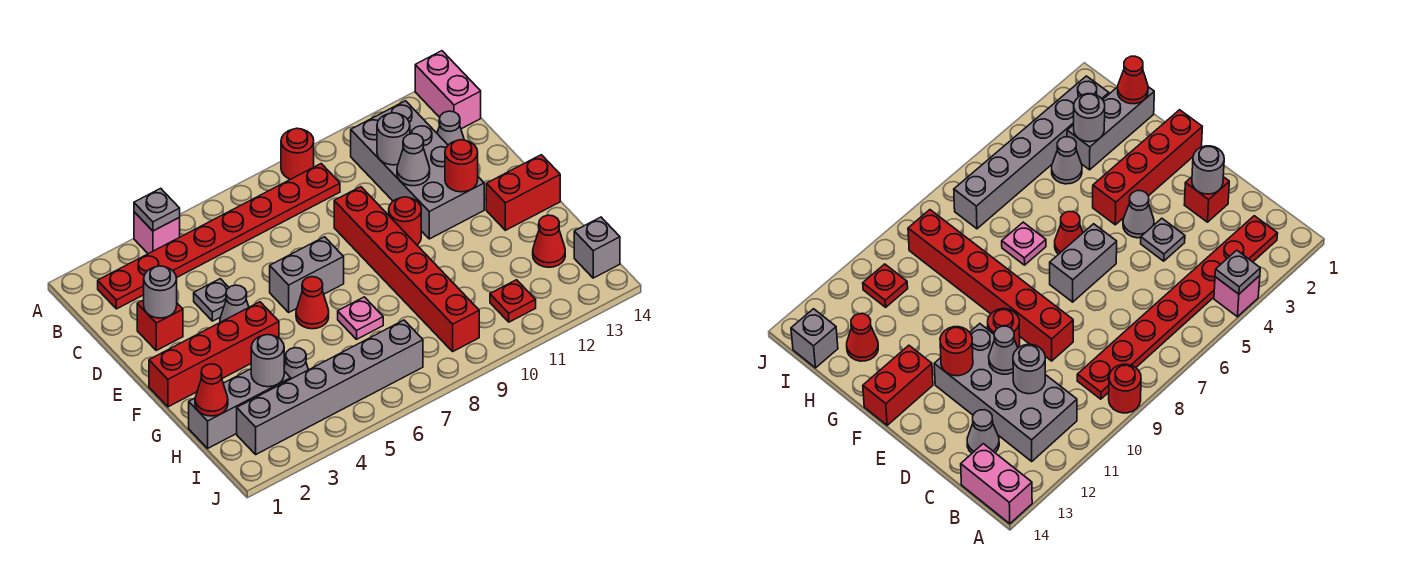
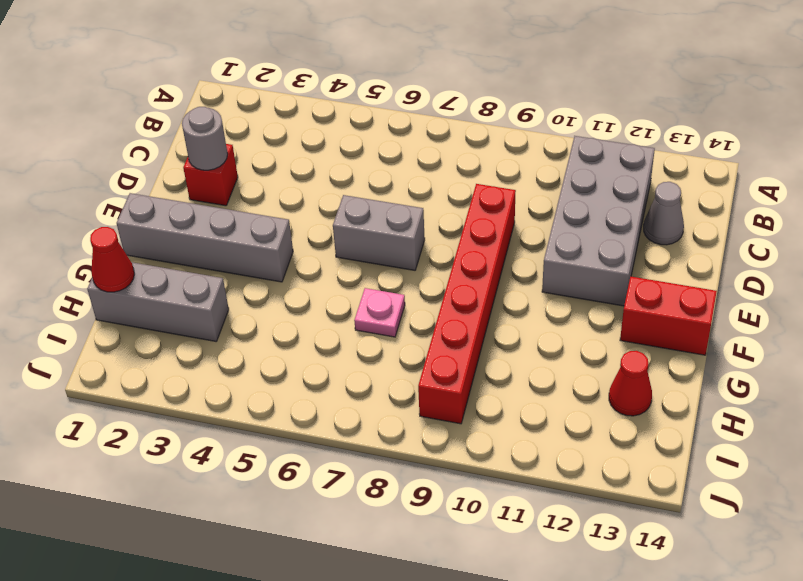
grey brick F1:F4 level 1 -> red brick F1:F4 level 1
none -> pink brick A4 level 1
none -> red round brick A9 level 1
none -> pink brick A14:B14 level 1

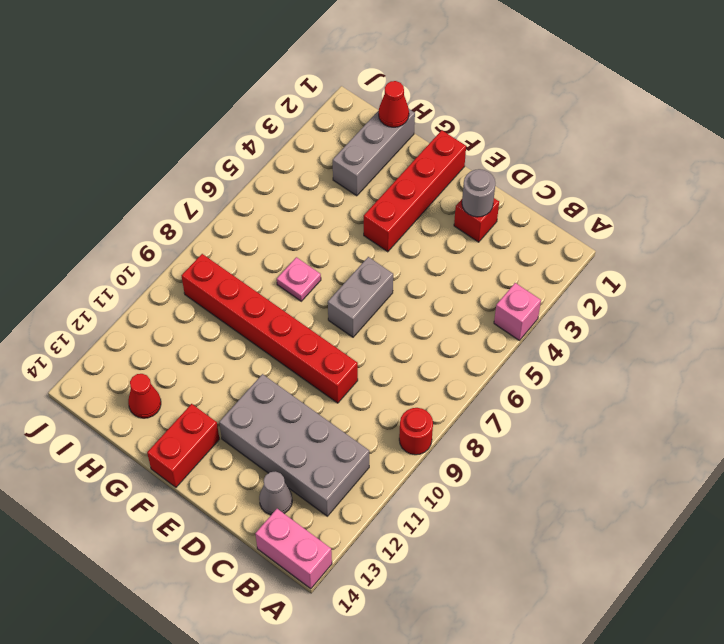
none -> red plate B2:B9 level 1
none -> grey plate D4 level 1
none -> grey cone E4 level 1

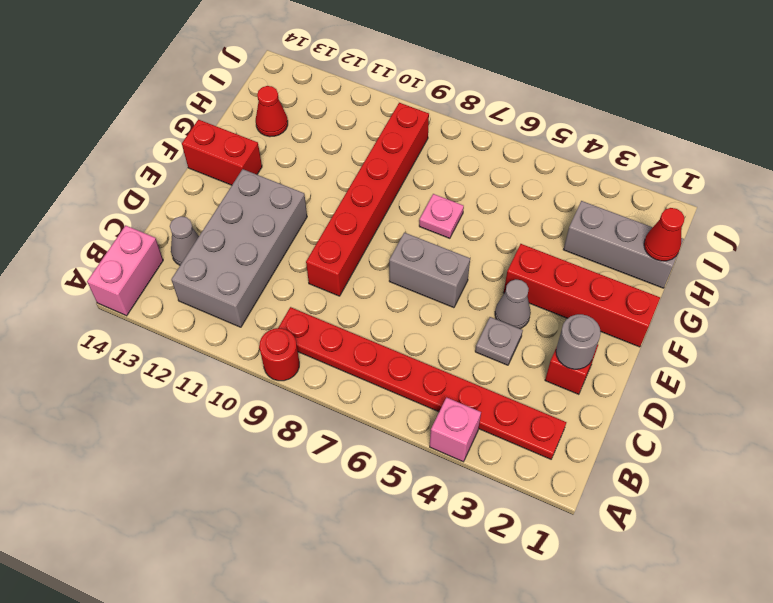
none -> red round brick E10 level 1
none -> red cone F6 level 1
none -> grey cone H4 level 1

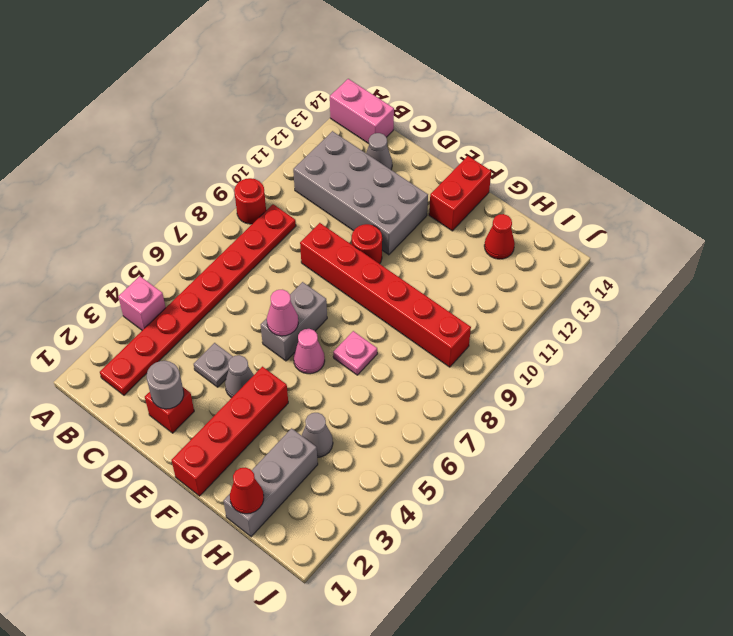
pink cone E6 level 2 -> none
pink cone F6 level 1 -> red cone F6 level 1
none -> grey brick I2:I7 level 1
none -> red plate I11 level 1
none -> grey brick I14 level 1

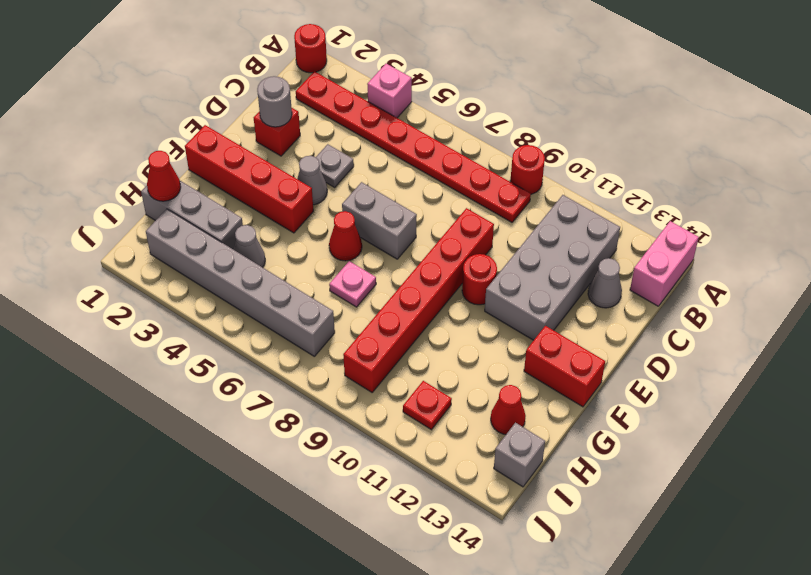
red round brick A1 level 1 -> red round brick E12 level 2
none -> grey plate A4 level 2
none -> grey round brick C11 level 2
none -> grey cone D11 level 2

